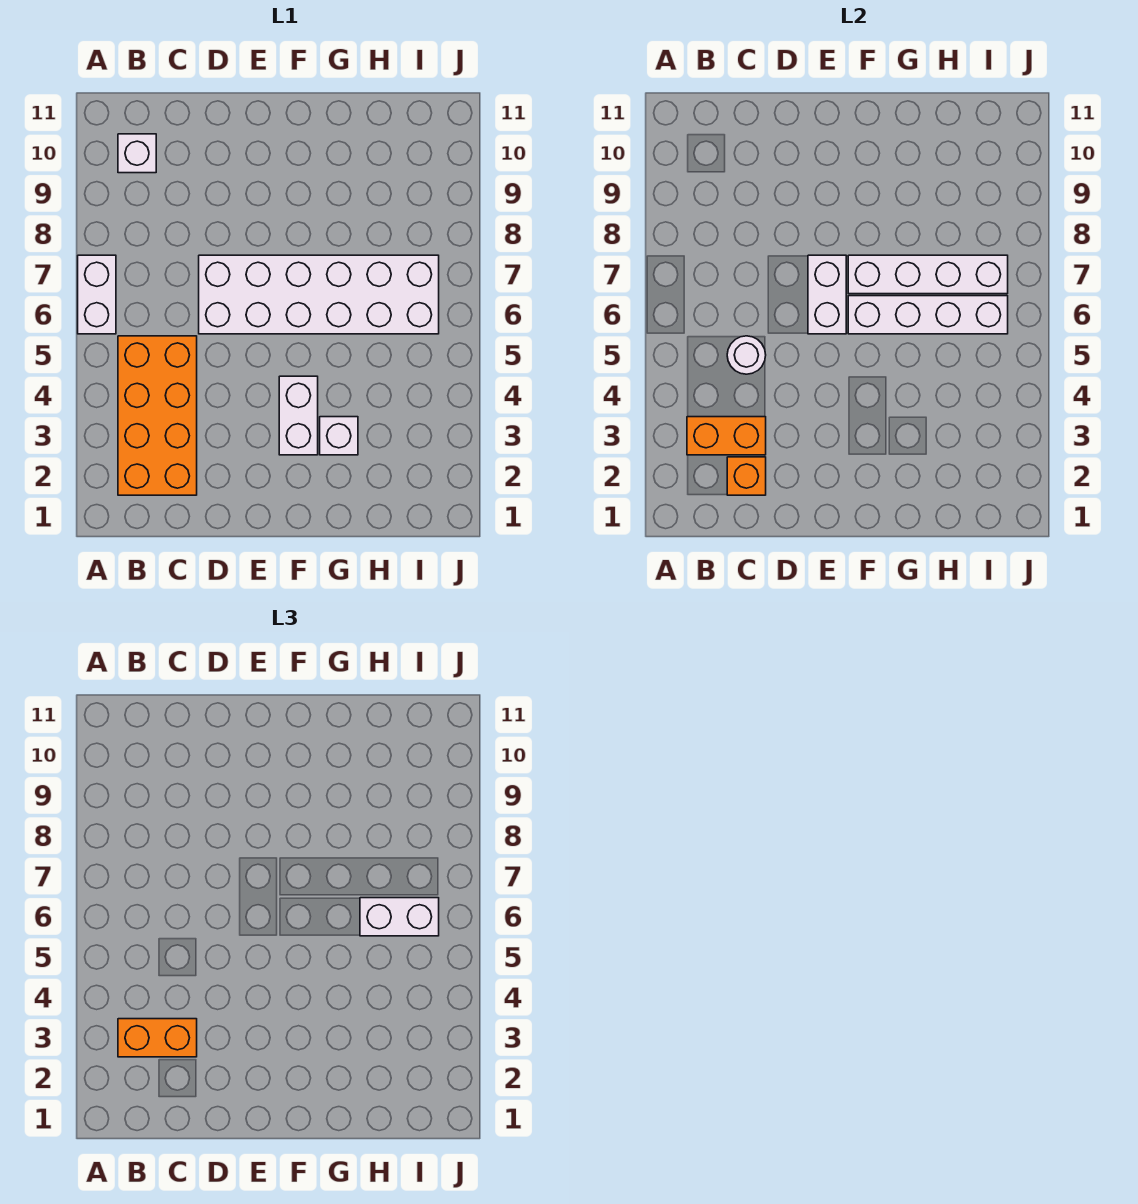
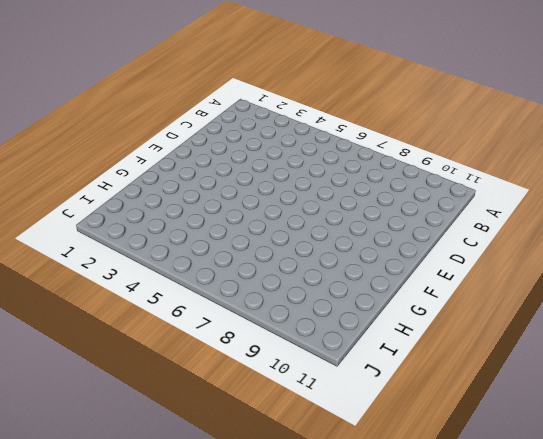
none -> white brick A6:A7 level 1
none -> orange brick B2:C5 level 1
none -> white brick B10 level 1

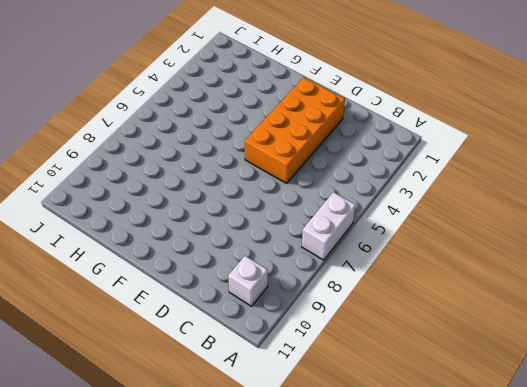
orange brick D2:E5 level 1 -> orange brick B2:C5 level 1
none -> white brick D6:I7 level 1
none -> white brick F3:F4 level 1
none -> white brick G3 level 1

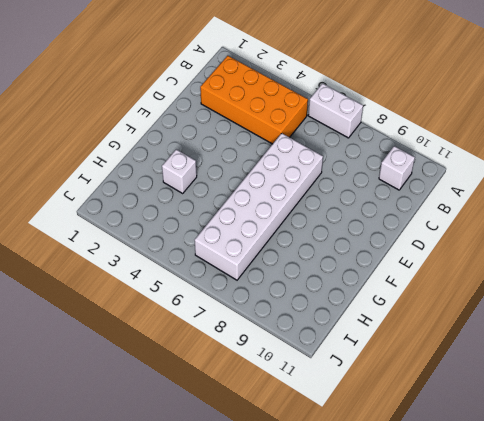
none -> white brick F3:F4 level 1
none -> orange brick B3:C3 level 2
none -> orange brick C2 level 2

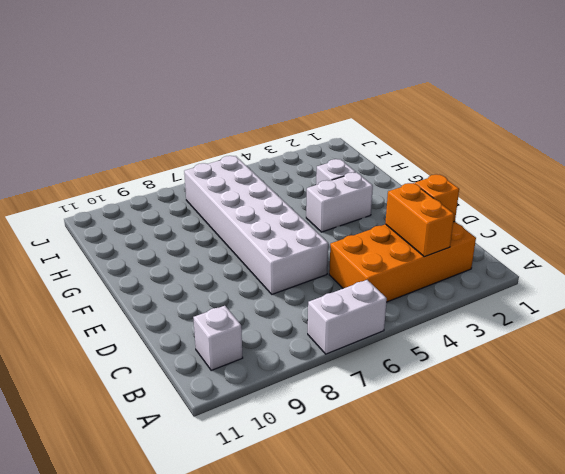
none -> white round brick C5 level 2
none -> white brick E6:E7 level 2
none -> white brick F6:I6 level 2

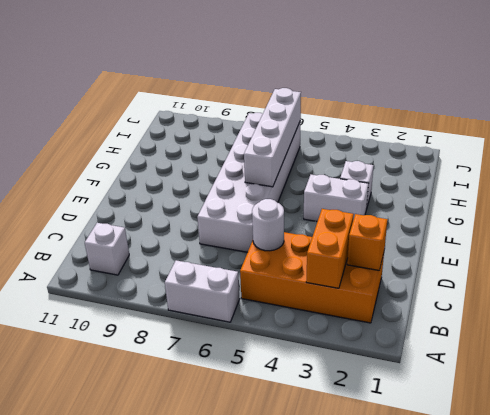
none -> white brick E6:E7 level 2
none -> white brick F7:I7 level 2
none -> orange brick B3:C3 level 3

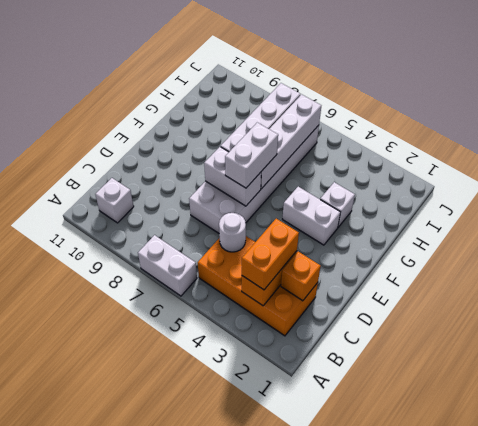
white brick E6:F6 level 3 -> white brick H6:I6 level 3

